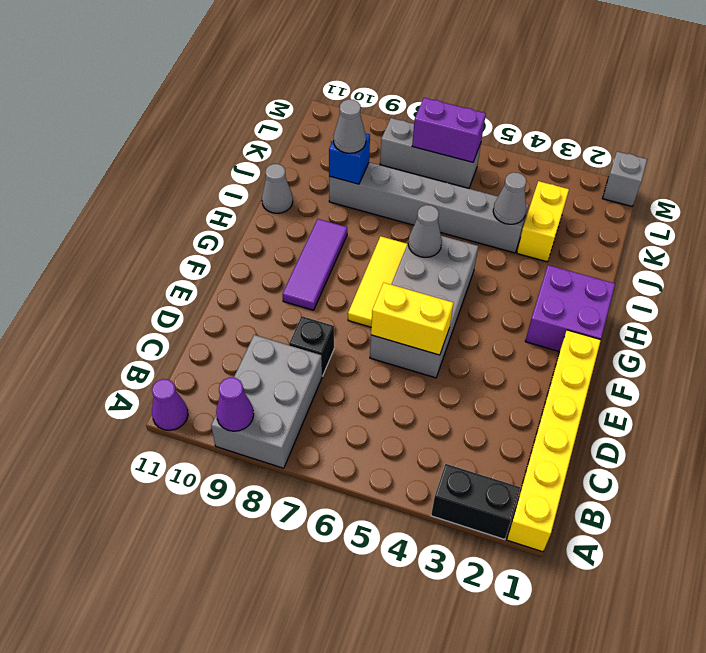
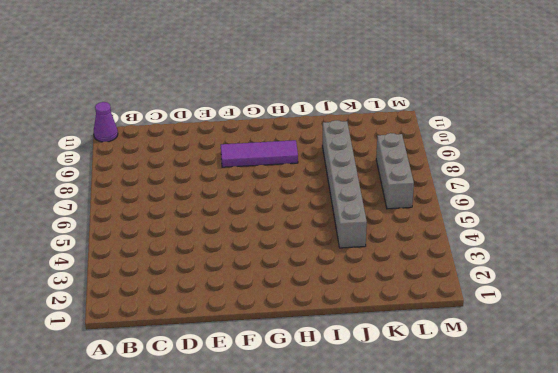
none -> yellow brick A1:F1 level 1
none -> black brick A2:A3 level 1
none -> grey brick A8:C9 level 1

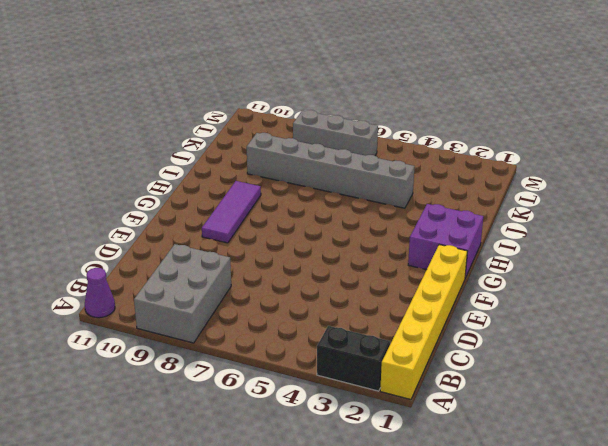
none -> black brick D8 level 1
none -> grey brick E5:H6 level 1
none -> yellow tile F7:H7 level 1

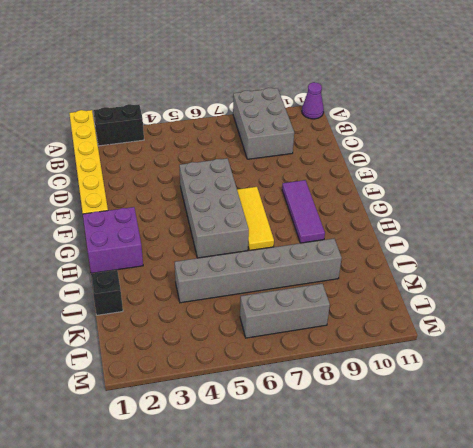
black brick J1 level 1 -> black brick D8 level 1
none -> grey cone I11 level 1
none -> yellow brick J3:K3 level 1
none -> grey brick M1 level 1

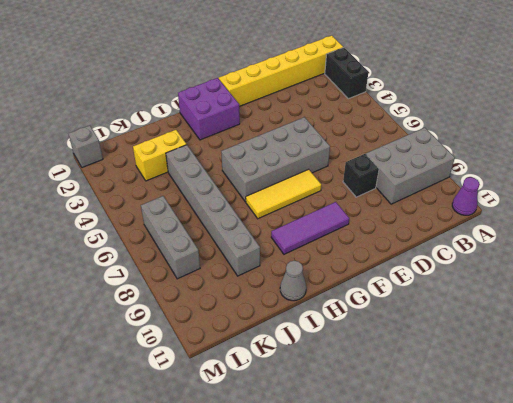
none -> purple cone A9 level 2
none -> yellow brick E5:E6 level 2
none -> grey cone H6 level 2

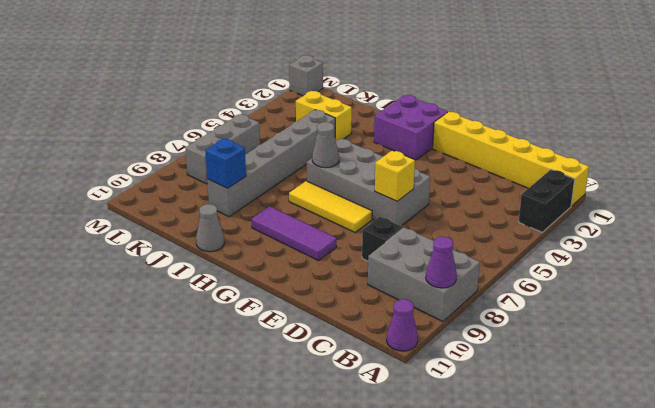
yellow brick E6 level 2 -> yellow brick E5:E6 level 2
none -> grey cone J4 level 2
none -> purple brick L6:L7 level 2
none -> grey cone J9 level 3

